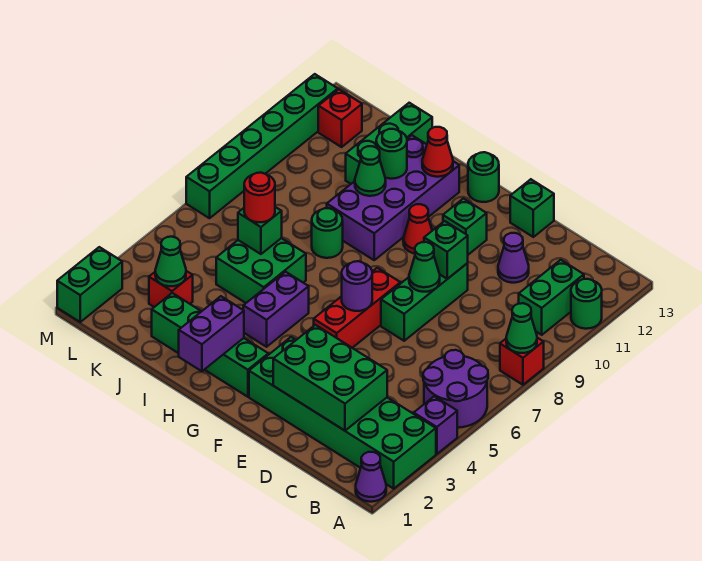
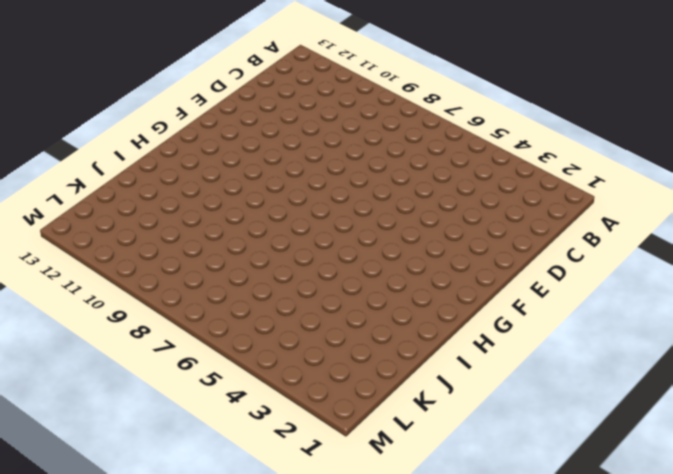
none -> purple cone A1 level 1
none -> green brick A2:F3 level 1
none -> purple brick A4 level 1
none -> purple round brick A5:B6 level 1

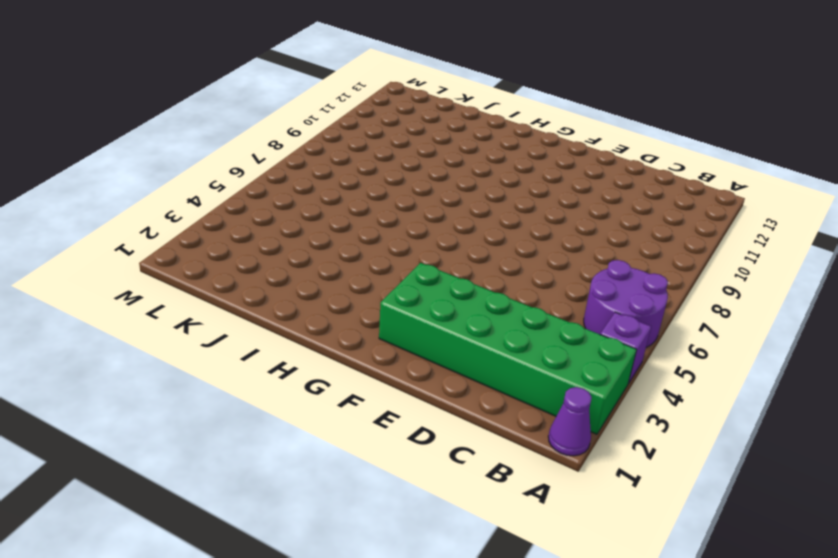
none -> red brick A8 level 1
none -> green round brick A11 level 1
none -> green brick B10:B11 level 1
none -> purple cone D11 level 1

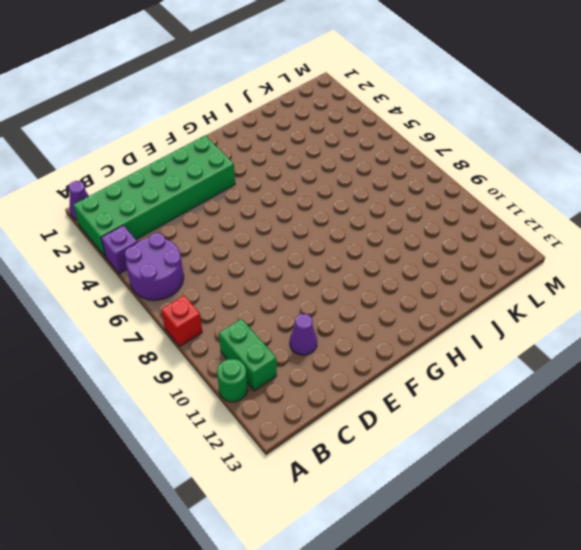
none -> green brick E7:E9 level 1
none -> green brick E13 level 1
none -> red brick F5:F7 level 1
none -> green brick F11 level 1

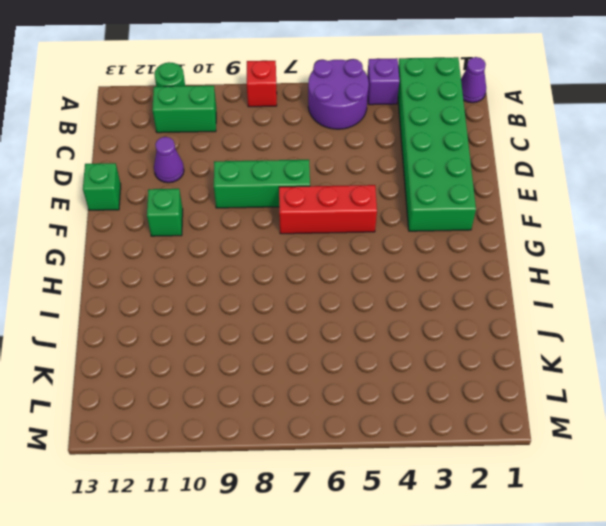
none -> green brick G2:J2 level 1
none -> red cone G10 level 1
none -> green round brick G13 level 1
none -> purple brick H4:H5 level 1

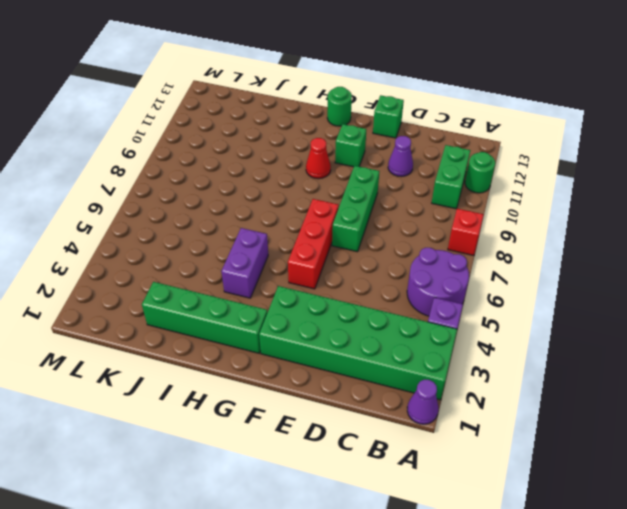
none -> purple brick H9:I12 level 1
none -> green brick I5:J6 level 1
none -> green round brick I8 level 1
none -> green brick J11:J13 level 1

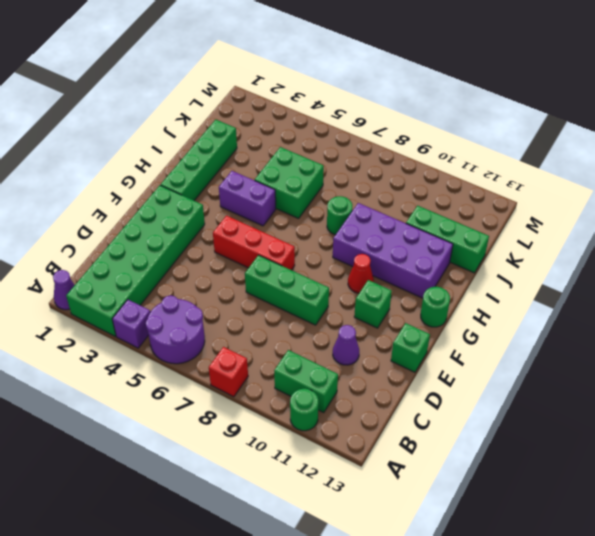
none -> red brick K3 level 1
none -> red brick L12 level 1
none -> green brick M1:M2 level 1
none -> green brick M7:M12 level 1

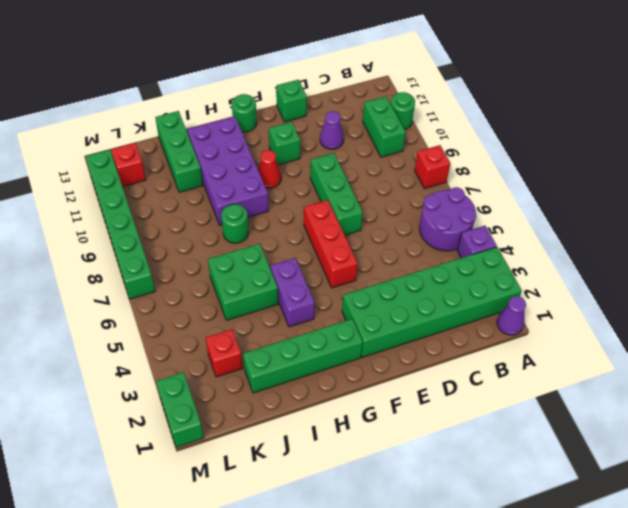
none -> green cone A8 level 2
none -> green brick C2:E3 level 2
none -> green cone E8 level 2
none -> green brick E9 level 2

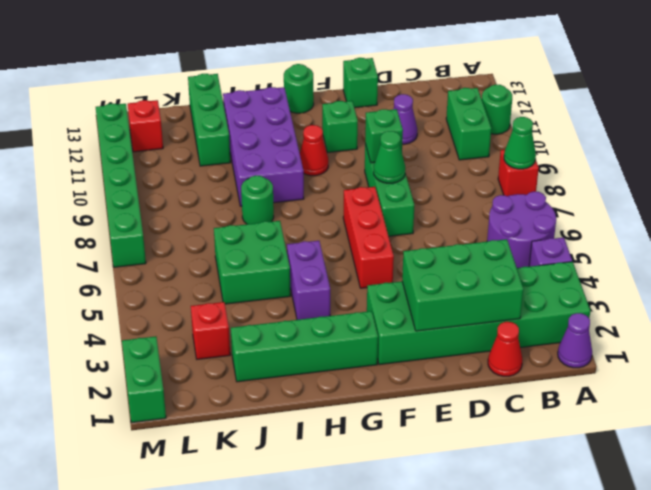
red cone C1 level 1 -> red cone H12 level 2
none -> purple round brick F6 level 2
none -> purple brick H1:H2 level 2
none -> green cone I10 level 2
none -> green round brick I11 level 2

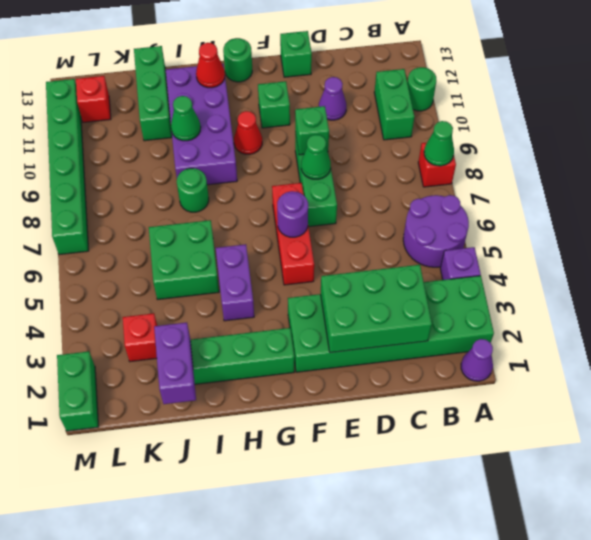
purple brick J1:J2 level 2 -> purple brick H1:H2 level 2
none -> green round brick I11 level 2
none -> green brick J6 level 2
none -> green cone K3 level 2
none -> red round brick J6 level 3

